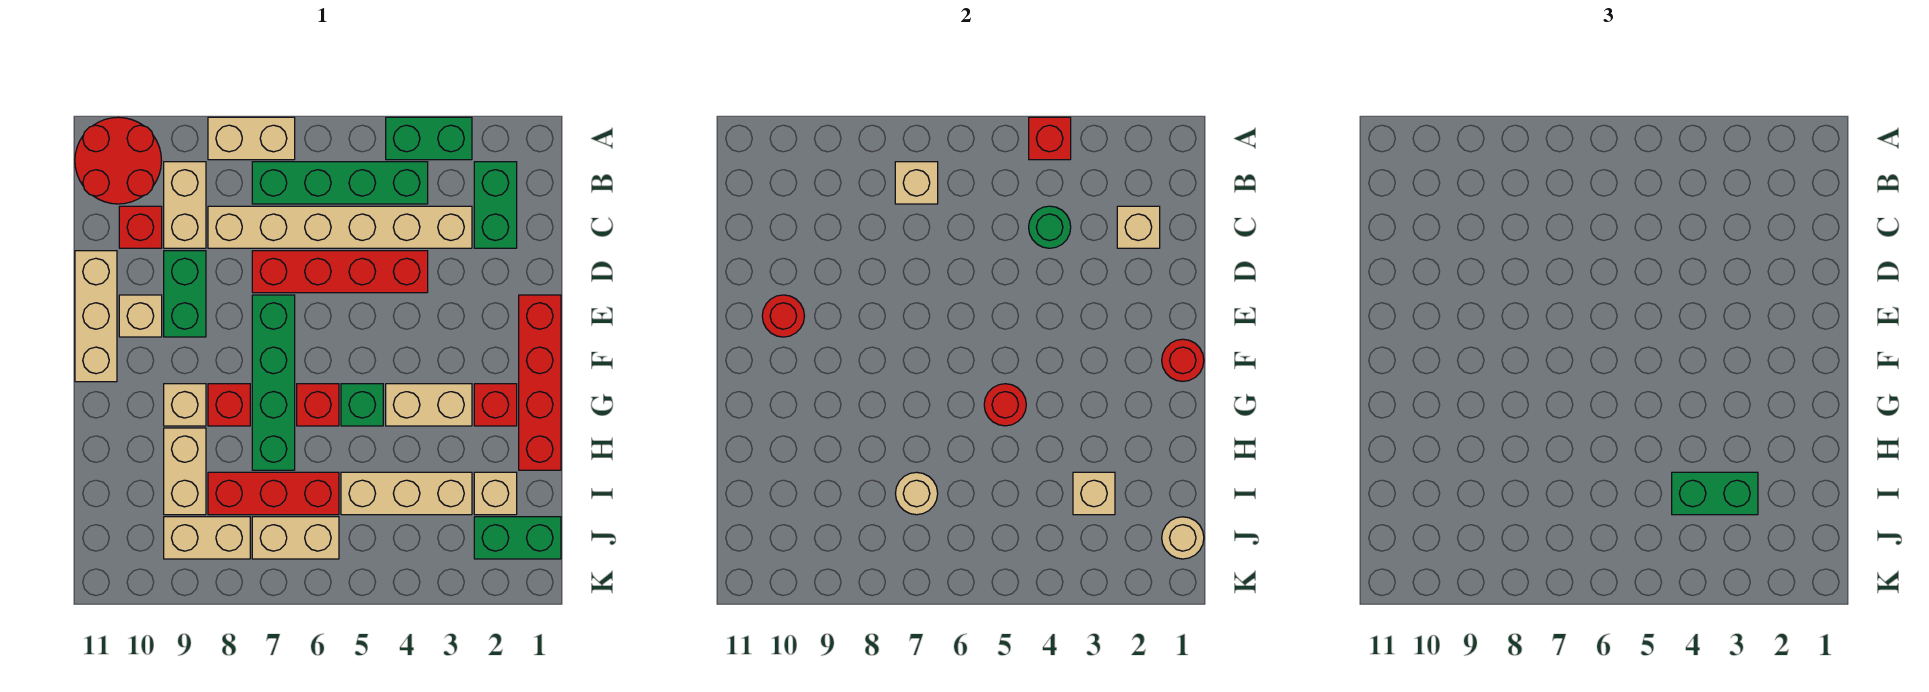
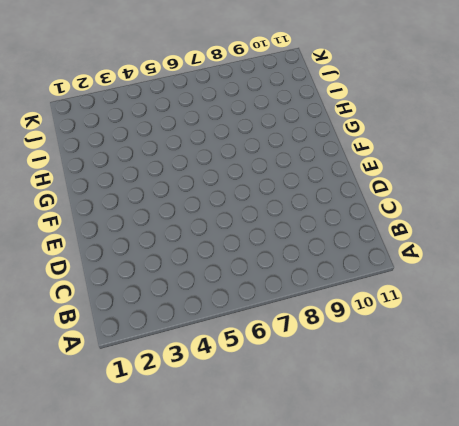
none -> green brick A3:A4 level 1
none -> tan brick A7:A8 level 1
none -> red round brick A10:B11 level 1
none -> green brick B2:C2 level 1

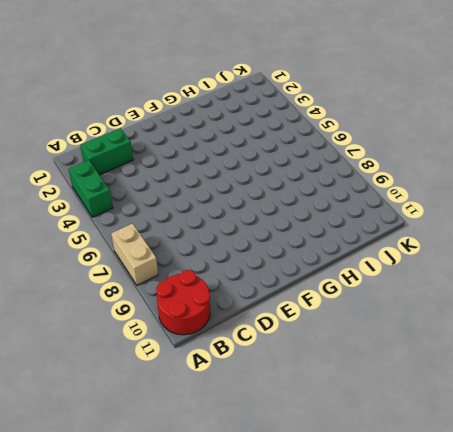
none -> green brick B4:B7 level 1
none -> tan brick B9:C9 level 1
none -> tan brick C3:C8 level 1
none -> red brick C10 level 1

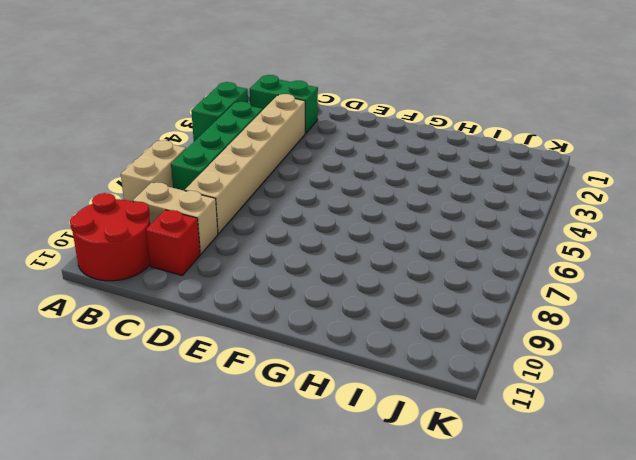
none -> red brick D4:D7 level 1
none -> green brick D9:E9 level 1
none -> tan brick D11:F11 level 1
none -> red brick E1:H1 level 1

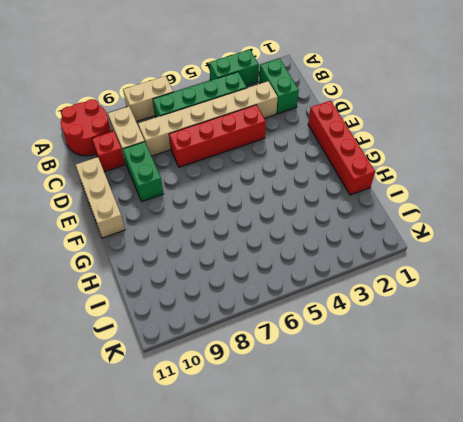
none -> green brick E7:H7 level 1
none -> tan brick E10 level 1
none -> red brick G2 level 1
none -> tan brick G3:G4 level 1

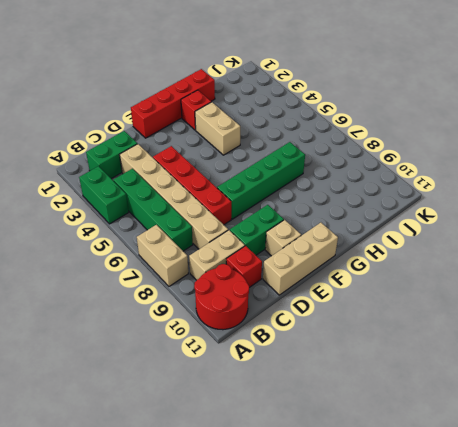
none -> green brick G5 level 1
none -> red brick G6 level 1
none -> red brick G8 level 1
none -> tan brick G9 level 1

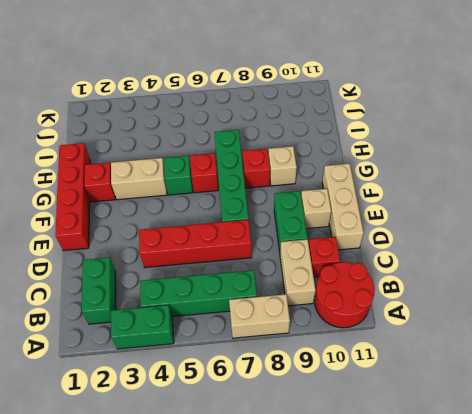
none -> tan brick C3:C8 level 1
none -> tan brick H9:I9 level 1
none -> tan brick I2 level 1
none -> tan brick I3:I5 level 1

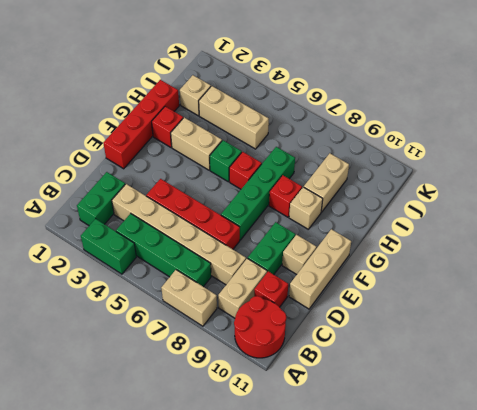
none -> red brick I6:I8 level 1
none -> green brick J1:J2 level 1
none -> tan brick J6:J7 level 1
none -> tan brick J8:J9 level 1

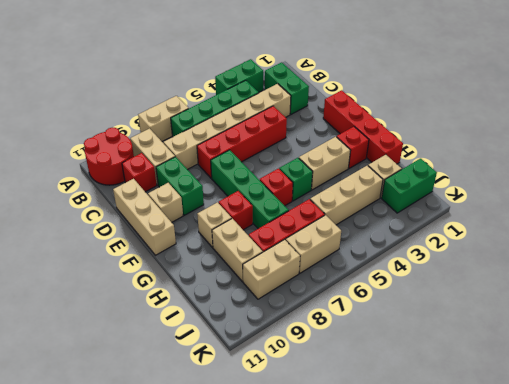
none -> red brick A4 level 2
none -> tan brick B7 level 2
none -> tan brick C2 level 2
none -> green round brick C4 level 2

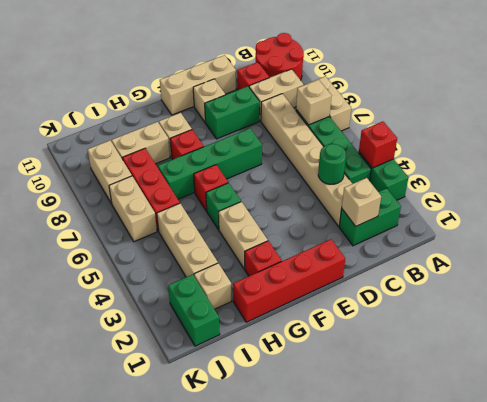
none -> red brick D4:D7 level 1
none -> red round brick E10 level 2
none -> red round brick F1 level 2
none -> red round brick G5 level 2

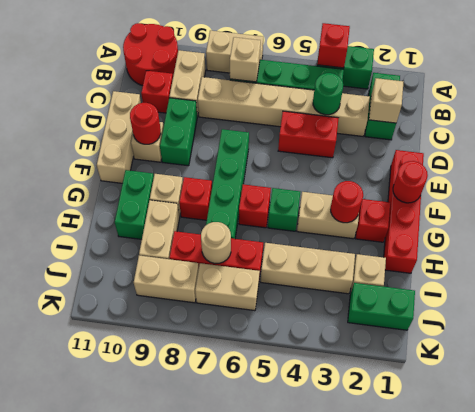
red brick D4:D5 level 1 -> red brick D4:D7 level 1
red round brick G3 level 2 -> red round brick G5 level 2
green brick G10:H10 level 1 -> green brick I3:I4 level 3
none -> tan brick I3 level 2
none -> tan round brick J1 level 2

